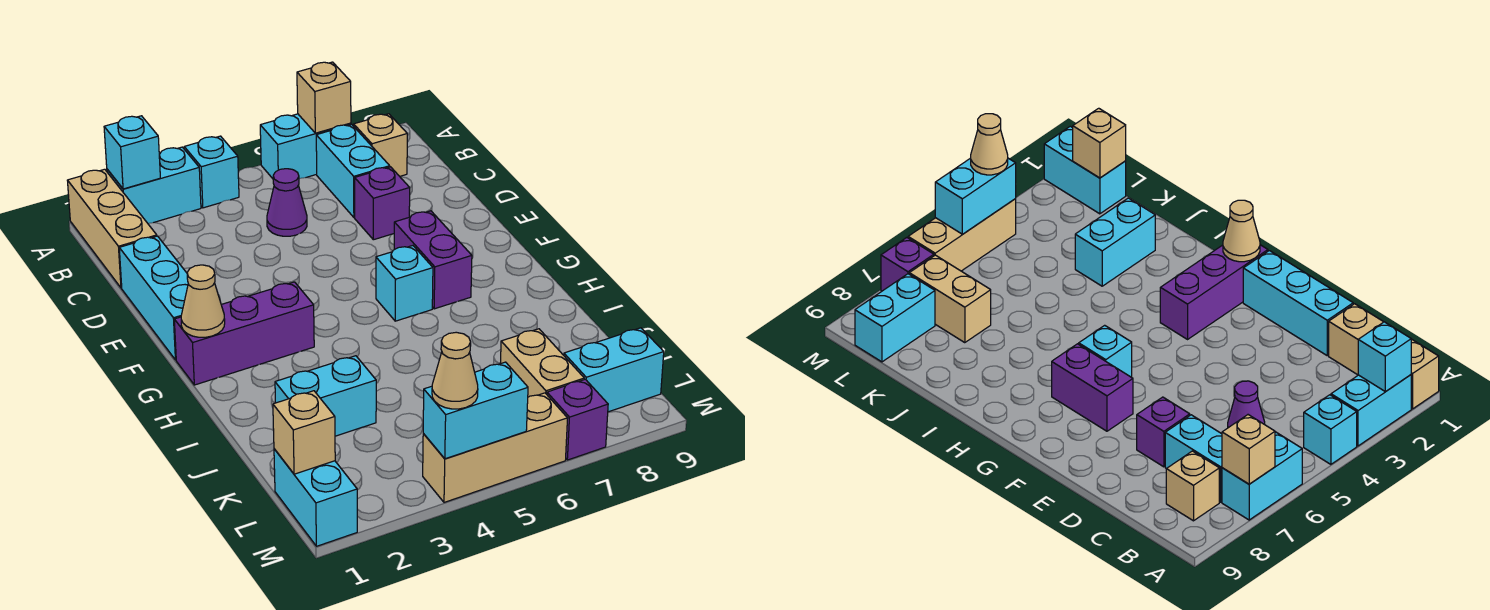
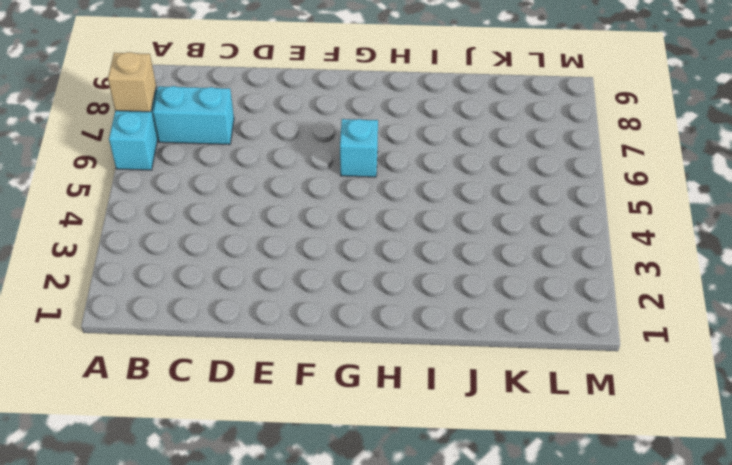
none -> tan brick A1:C1 level 1
none -> cyan brick A2:A3 level 1
none -> cyan brick A4 level 1

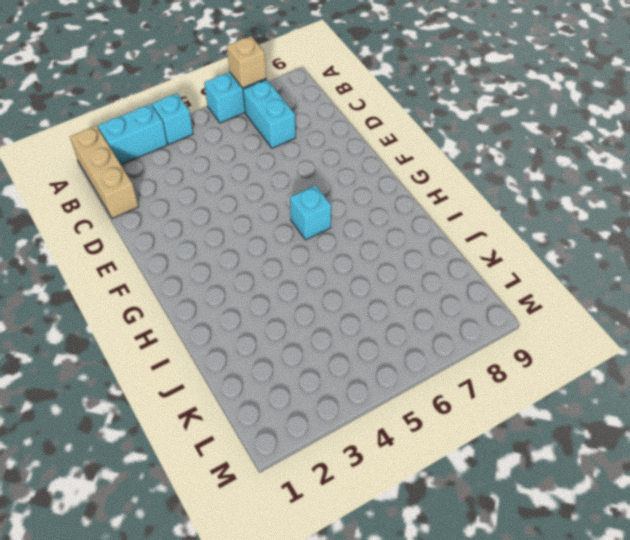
none -> tan brick B8 level 1
none -> purple cone C5 level 1
none -> cyan brick D1:F1 level 1

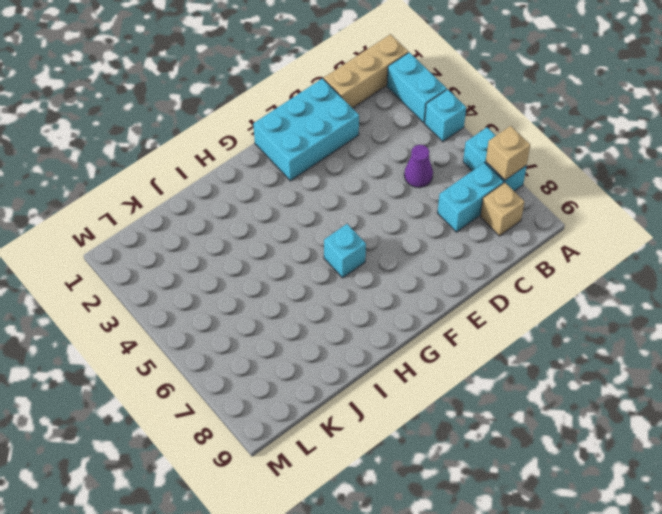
cyan brick D1:F2 level 1 -> cyan brick D1:F1 level 1
none -> purple brick D7 level 1
none -> purple brick F7:G7 level 1
none -> purple brick G1:G3 level 1

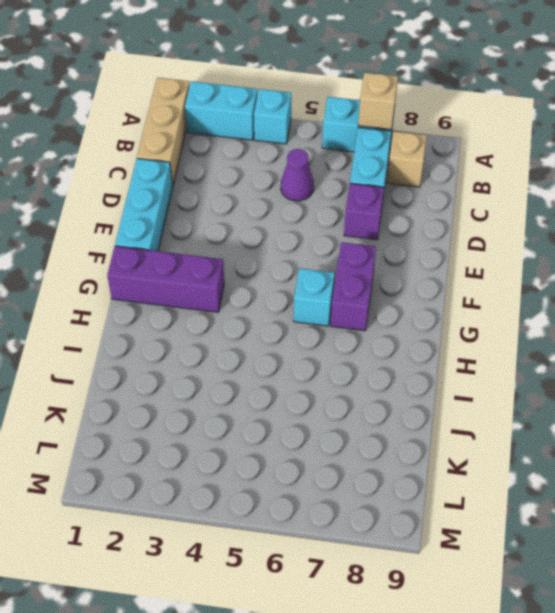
none -> cyan brick J2:J3 level 1
none -> tan brick K7:L7 level 1
none -> cyan brick L1:M1 level 1

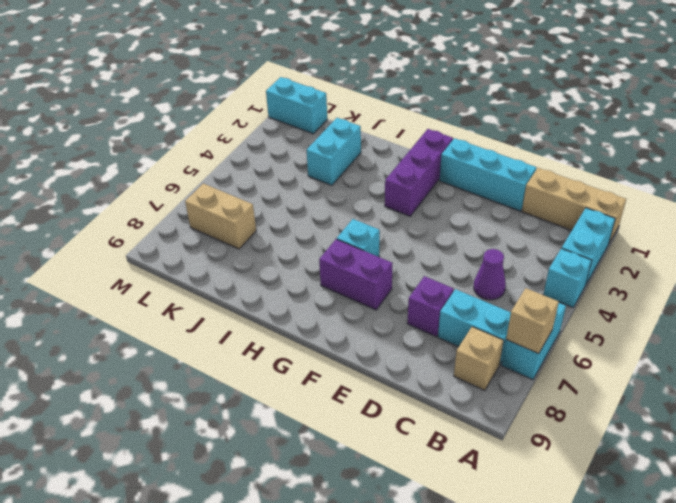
none -> cyan brick L8:L9 level 1
none -> tan brick M4:M6 level 1
none -> purple brick M7 level 1

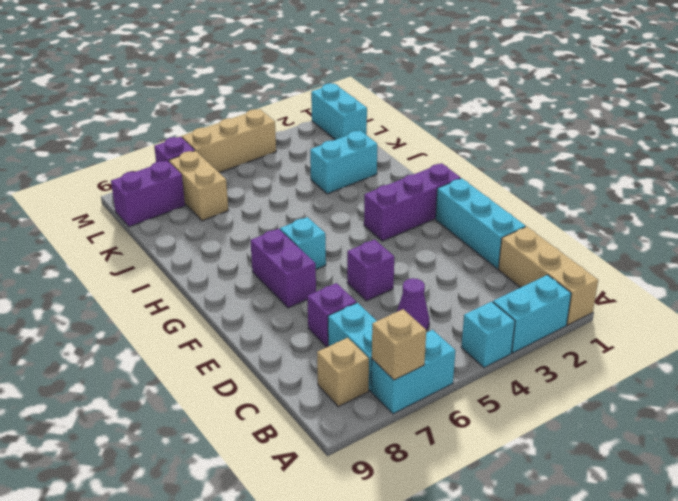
purple brick E5 level 1 -> none
purple brick L8:L9 level 1 -> cyan brick L8:L9 level 1
none -> cyan brick A2 level 2
none -> tan cone G1 level 2
none -> tan brick L1 level 2

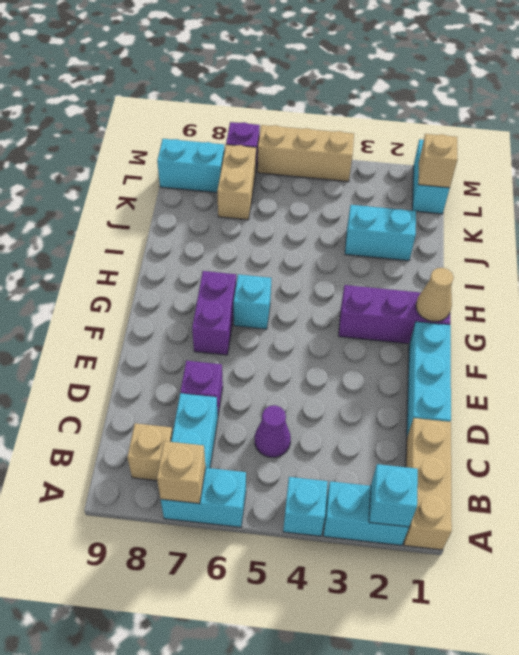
none -> cyan brick M4:M5 level 2
none -> tan cone M4 level 3

